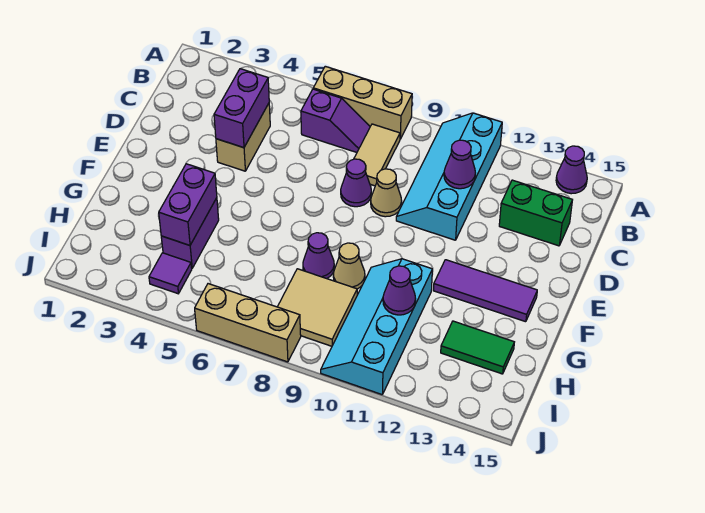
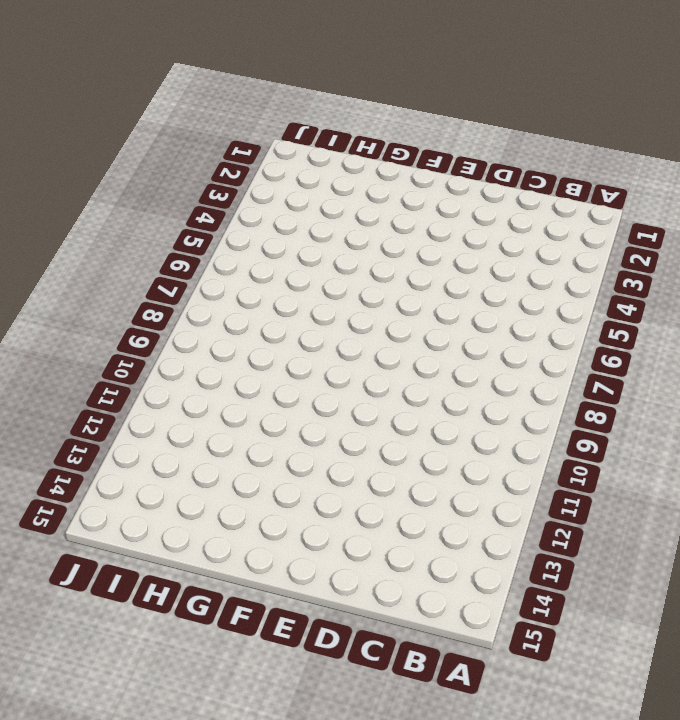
none -> tan brick A6:A8 level 1
none -> cyan slope A10:D11 level 1 top 11
none -> purple cone A14 level 1

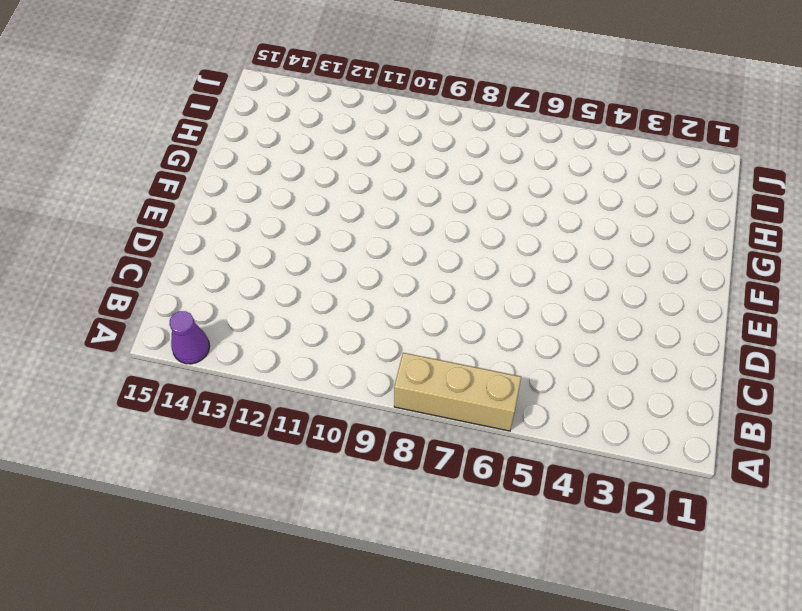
none -> cyan slope A10:D11 level 1 top 11
none -> purple slope B6:B7 level 1 top 6
none -> tan tile B8:C8 level 1

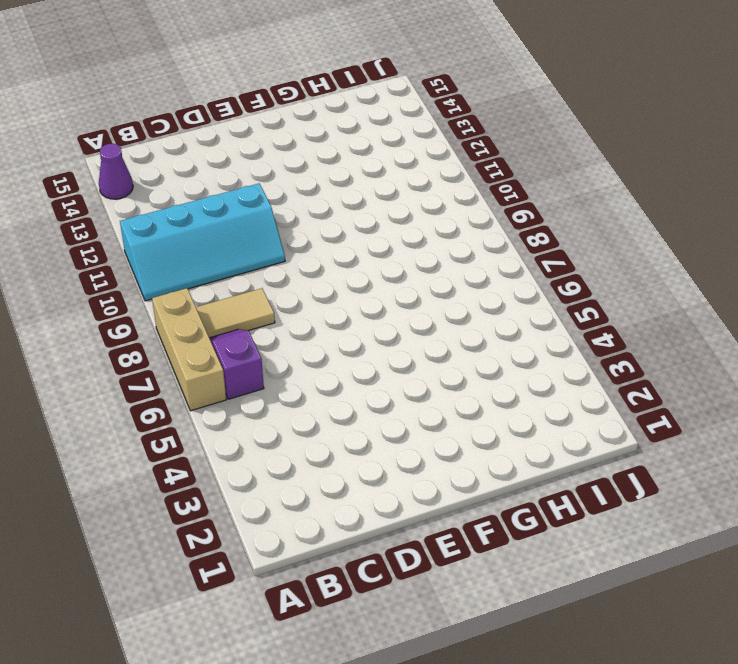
none -> tan brick C4:D4 level 1
none -> green brick C13:C14 level 1
none -> purple cone D8 level 1

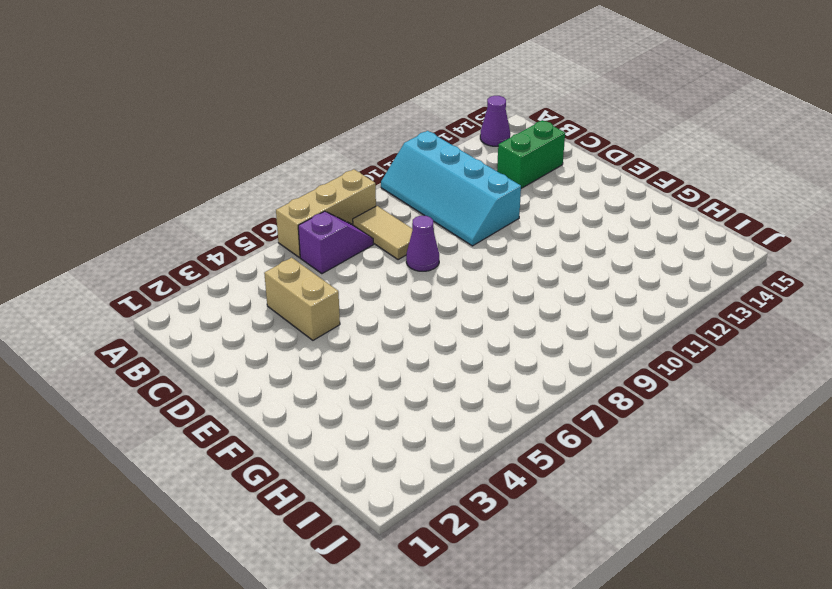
none -> tan cone D9 level 1
none -> purple tile F12:F14 level 1
none -> purple brick G4:H4 level 1

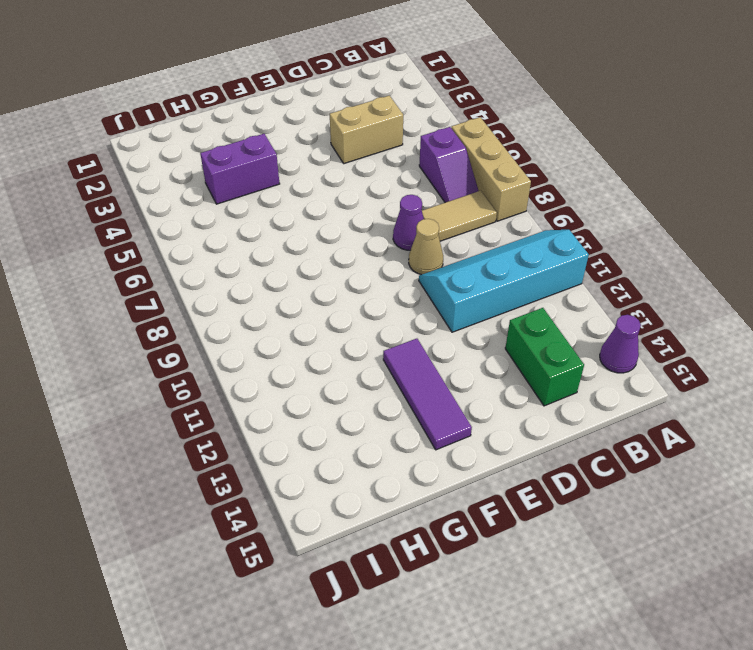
none -> purple cone G8 level 1
none -> tan cone G9 level 1
none -> cyan slope G10:J11 level 1 top 11

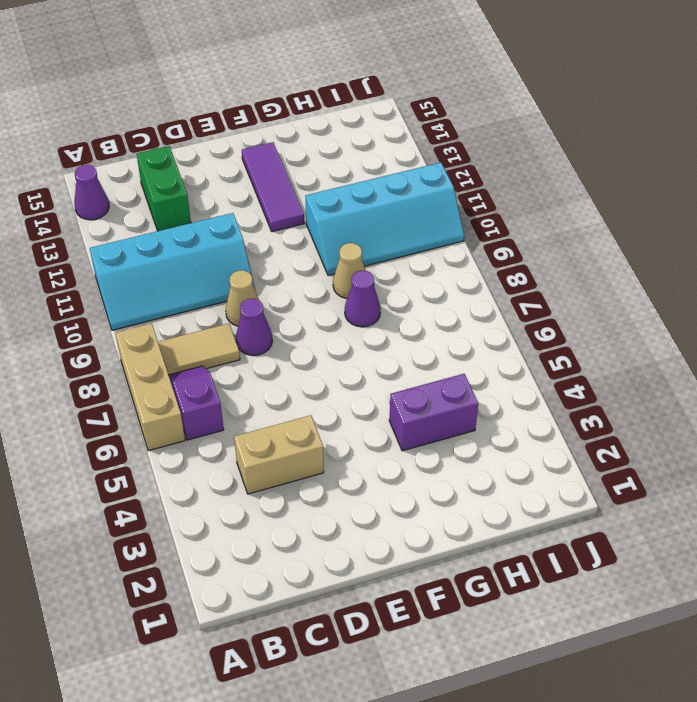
none -> tan tile H8:I9 level 1
none -> green tile H13:H14 level 1
none -> purple tile I4 level 1

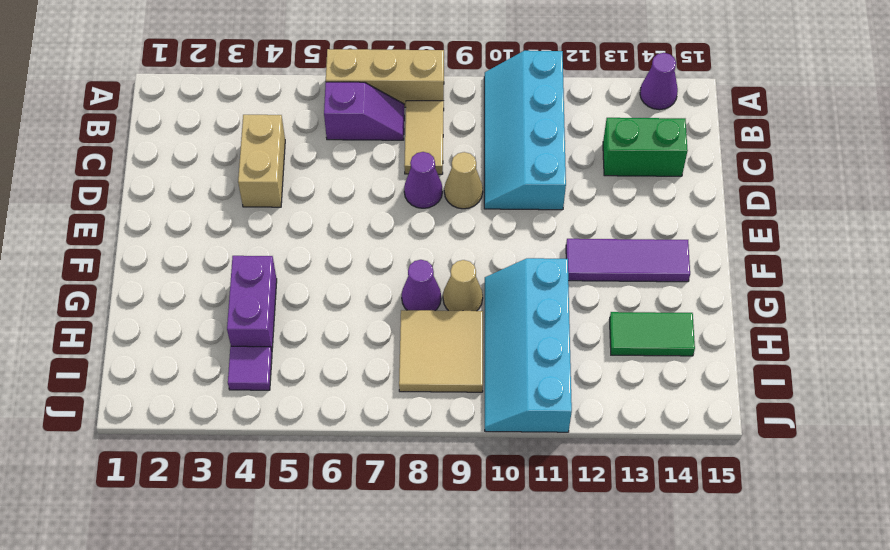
none -> tan brick J6:J8 level 1
none -> purple brick C4:D4 level 2
none -> purple cone C11 level 2

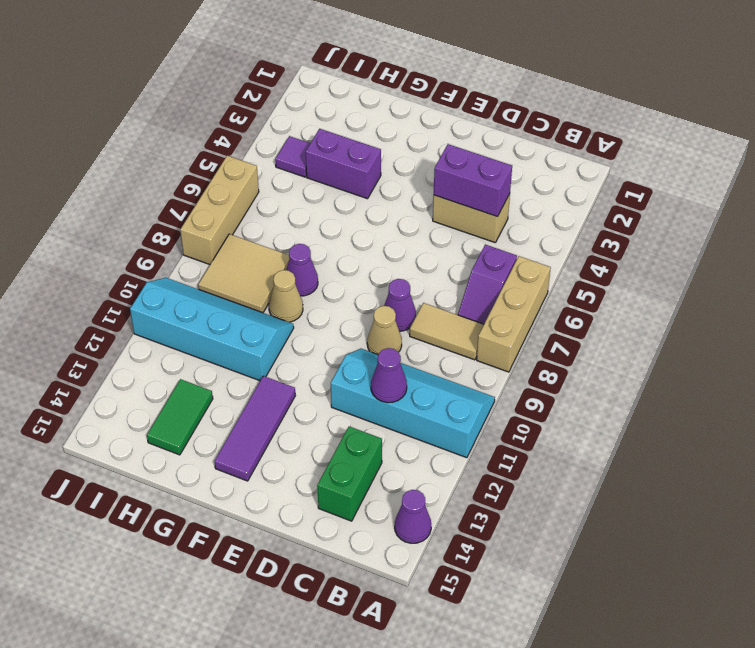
none -> purple brick G4:H4 level 2
none -> purple cone H11 level 2

